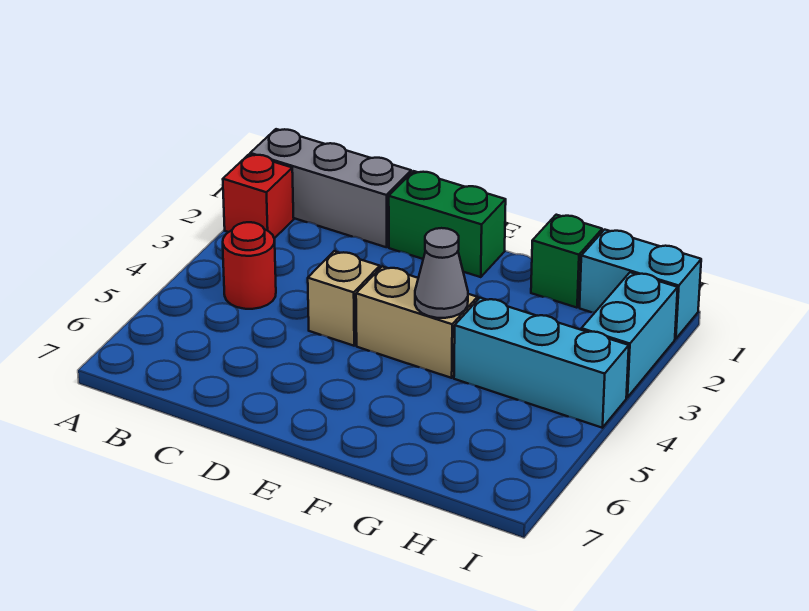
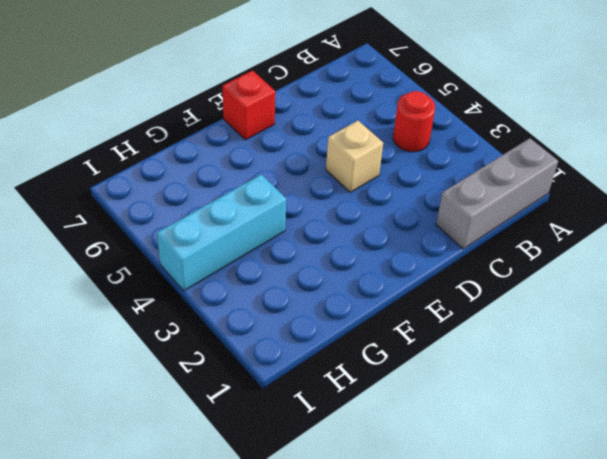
red brick E7 level 1 -> red brick A2 level 1
none -> green brick D1:E1 level 1
none -> tan brick E4:F4 level 1

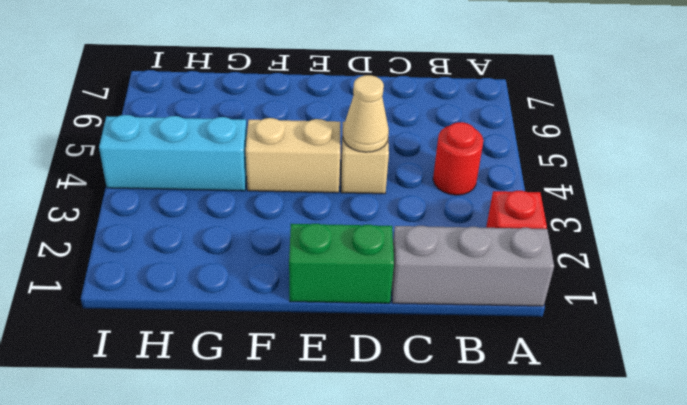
tan cone D4 level 2 -> none
none -> green brick G1 level 1
none -> cyan brick H1:I1 level 1

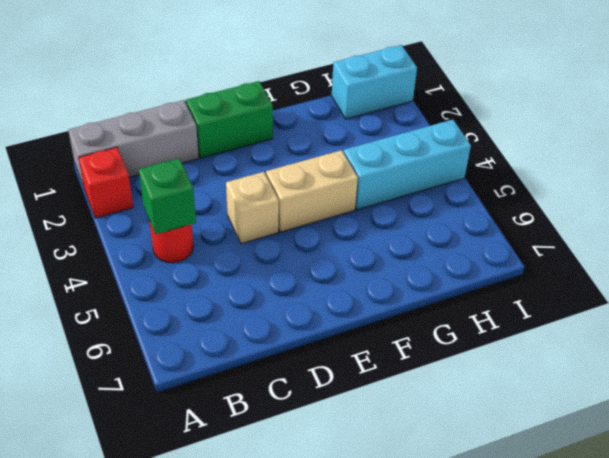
green brick B4 level 2 -> green brick G1 level 1
none -> cyan brick I2:I3 level 1
none -> grey cone F4 level 2

